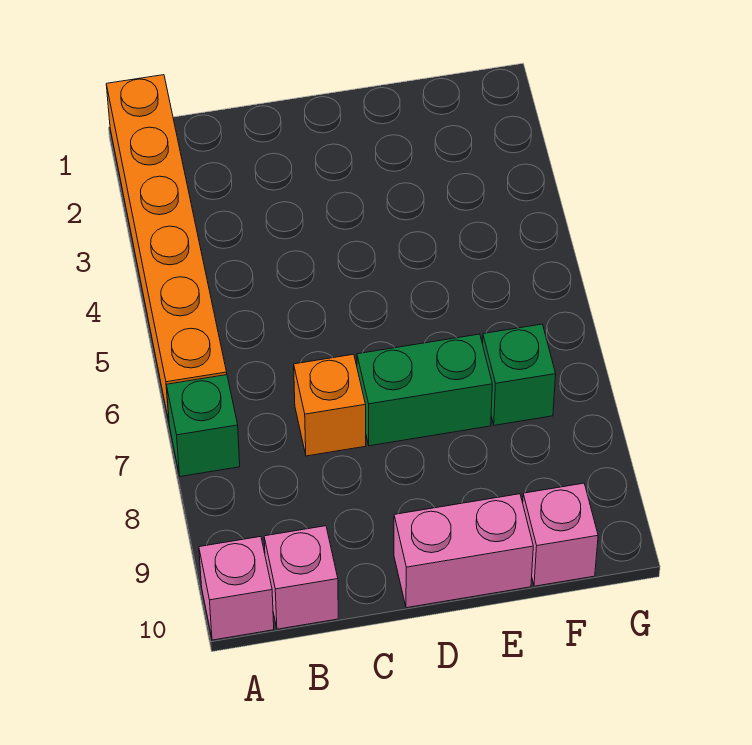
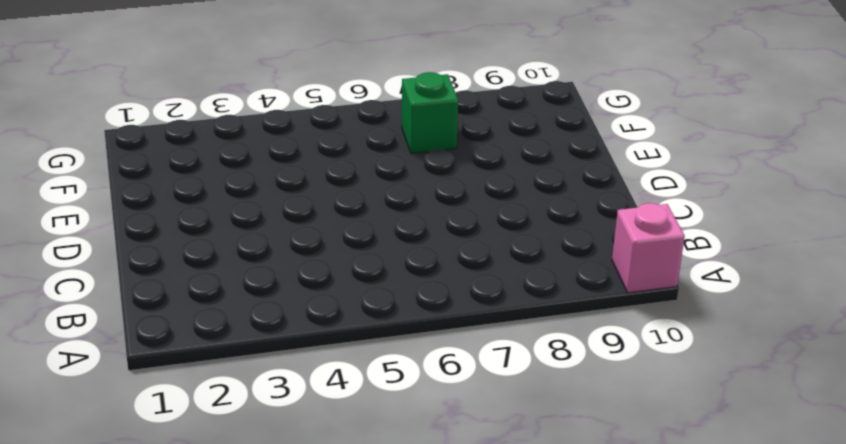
none -> orange brick A1:A6 level 1
none -> green brick A7 level 1

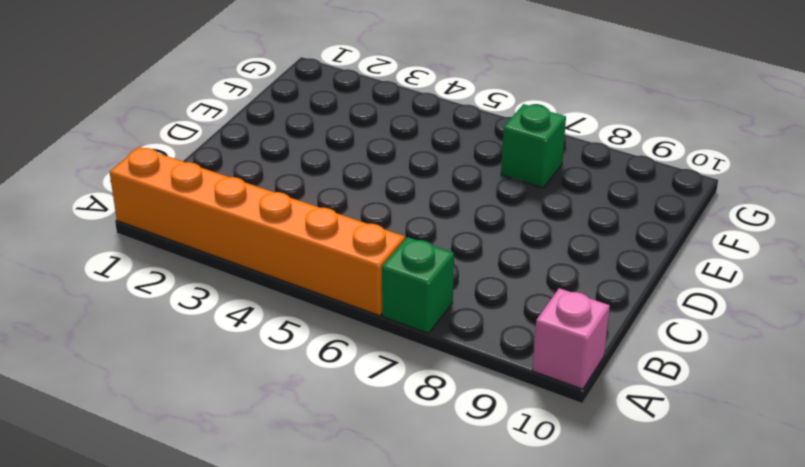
none -> pink brick B10 level 1
none -> orange brick C7 level 1

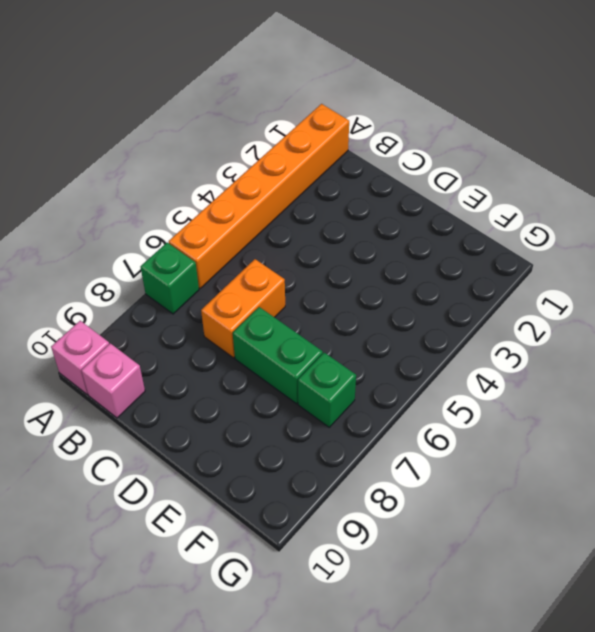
orange brick C6:C7 level 1 -> orange brick C7 level 1
none -> pink brick D10:E10 level 1
none -> pink brick F10 level 1

